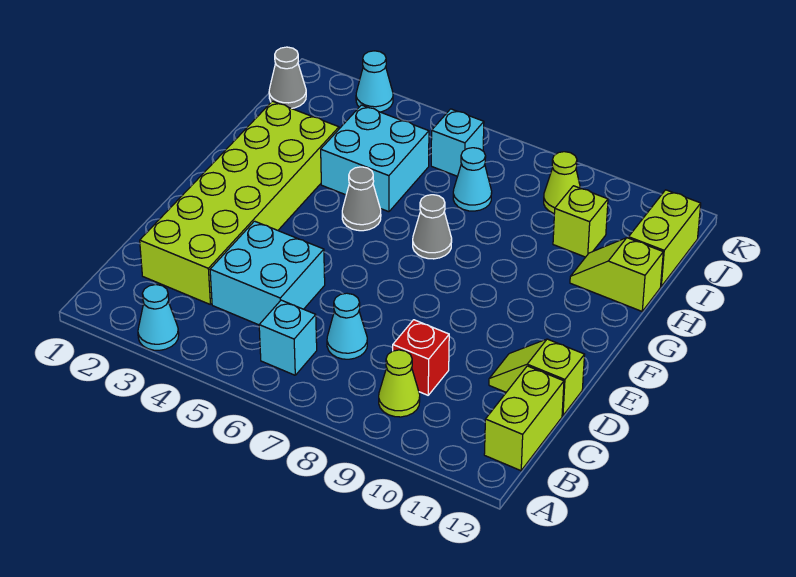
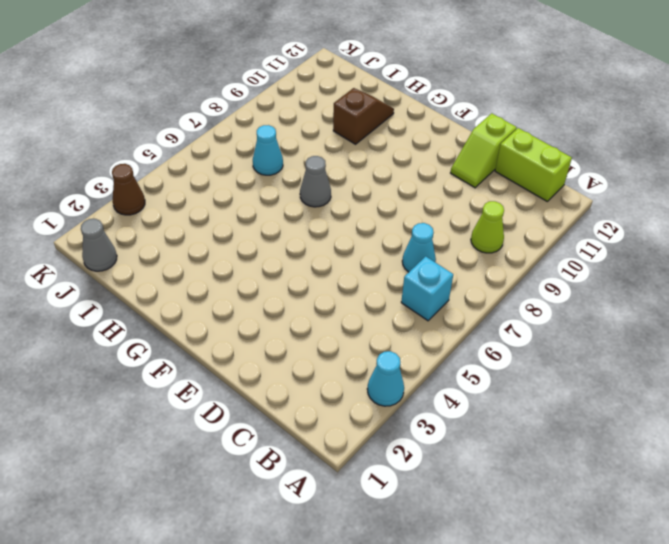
brown slope H10:H11 level 1 top 10 -> lime slope H11:H12 level 1 top 12
brown cone K3 level 1 -> cyan cone K3 level 1
none -> lime brick C2:H3 level 1
none -> cyan brick C4:D5 level 1
none -> red brick C9 level 1

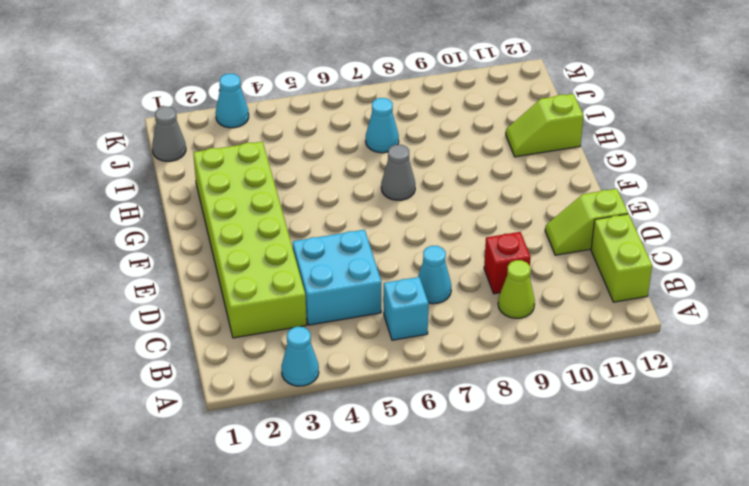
none -> grey cone G5 level 1
none -> cyan brick H4:I5 level 1
none -> lime brick I10 level 1

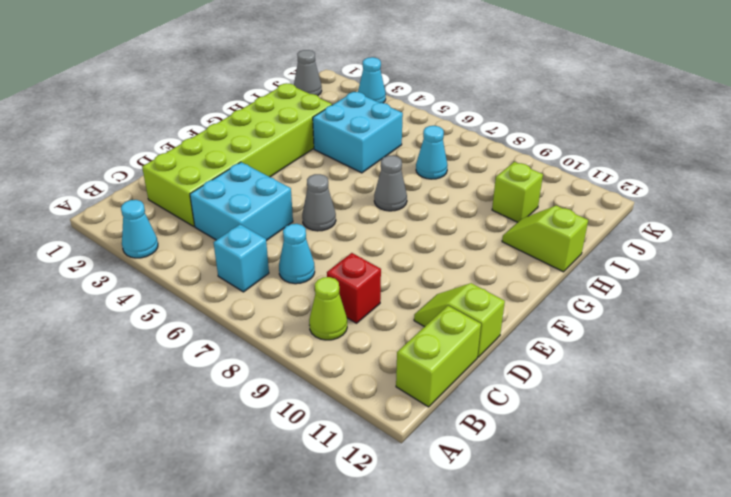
grey cone E6 level 1 -> grey cone G5 level 1
none -> lime brick I12:J12 level 1
none -> cyan brick J6 level 1
none -> lime cone J9 level 1

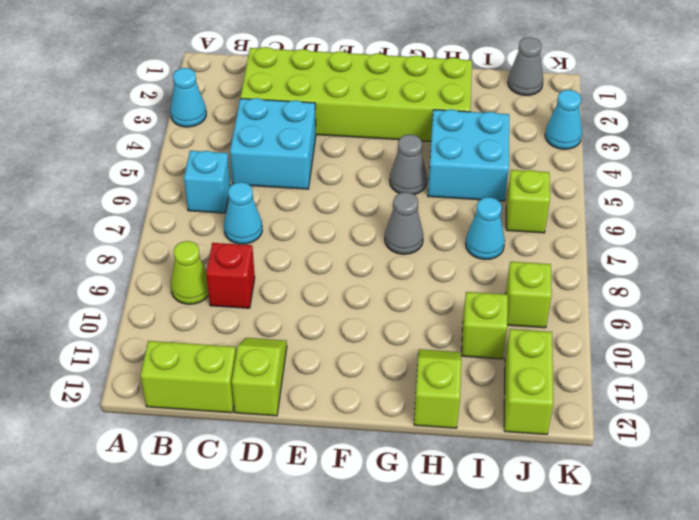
lime brick J6 level 1 -> cyan brick J6 level 1
lime brick J9 level 1 -> lime cone J9 level 1
lime brick J11:J12 level 1 -> lime brick I12:J12 level 1

